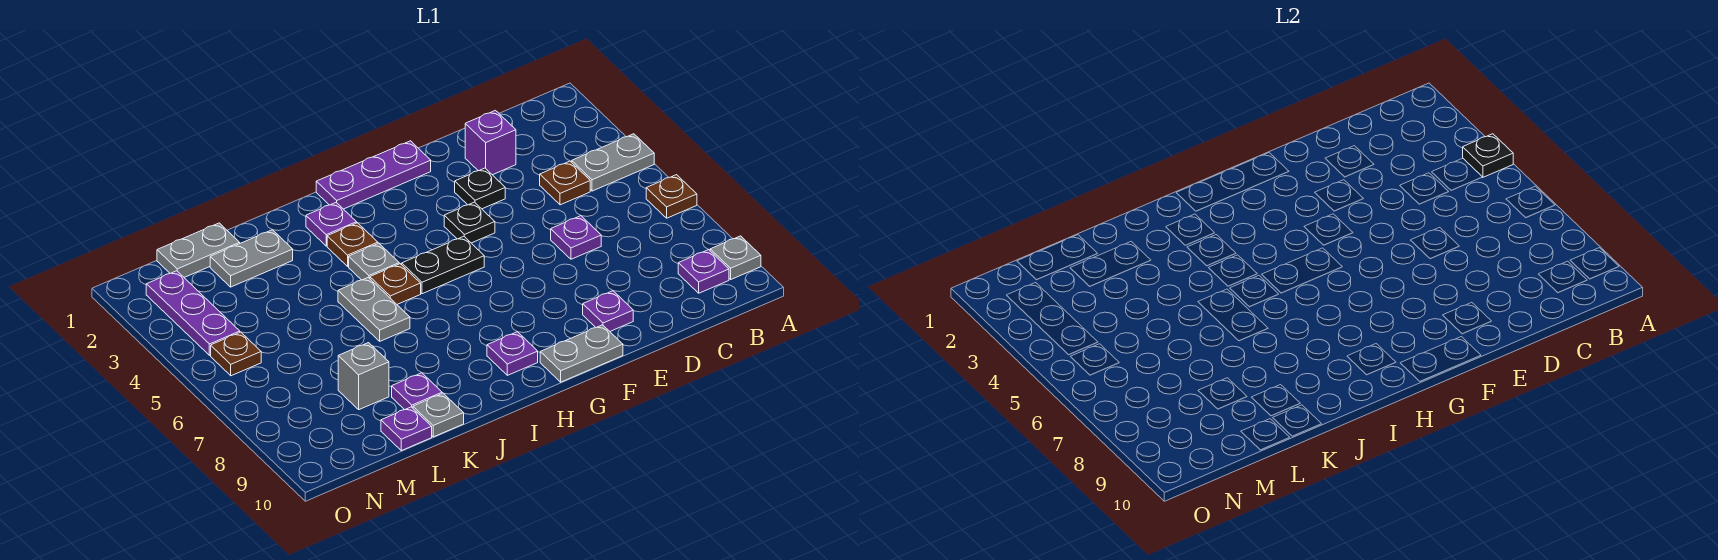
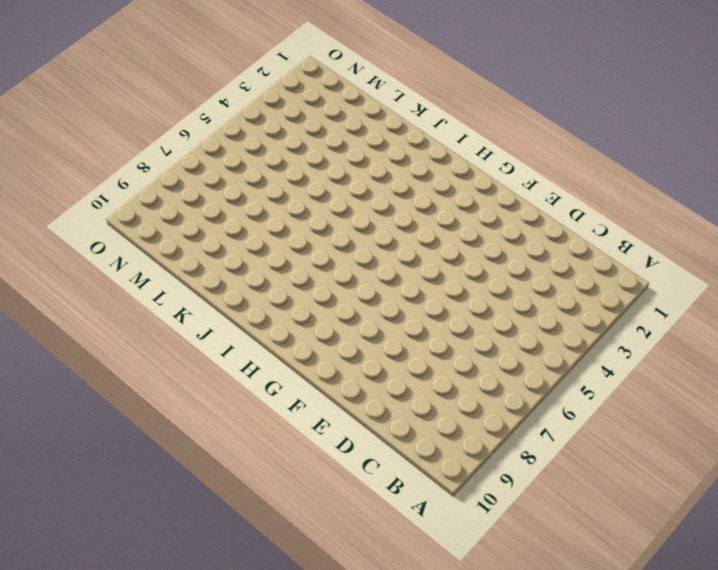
none -> grey plate A4:B4 level 1
none -> brown plate A6 level 1
none -> grey plate A9 level 1

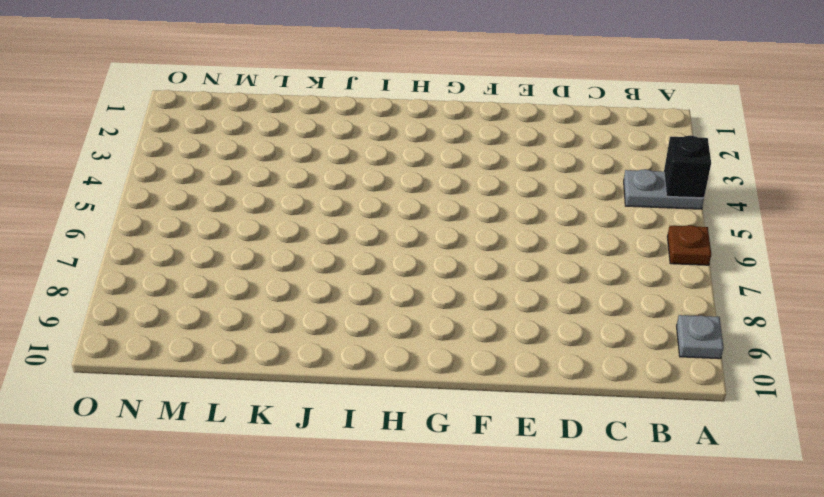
black brick A4 level 2 -> black plate A4 level 2
none -> purple plate B9 level 1
none -> brown plate C4 level 1
none -> purple brick D2 level 1

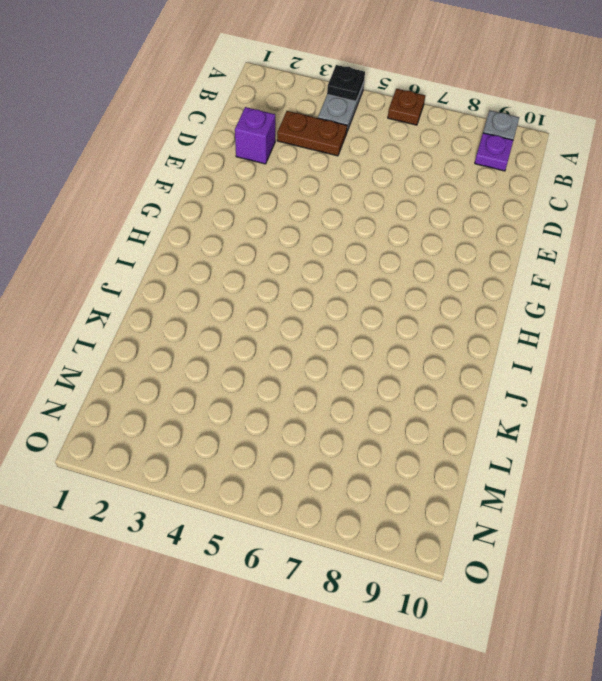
brown plate C3:C4 level 1 -> brown plate C4 level 1
none -> purple plate D6 level 1
none -> black plate E3 level 1
none -> purple plate E9 level 1

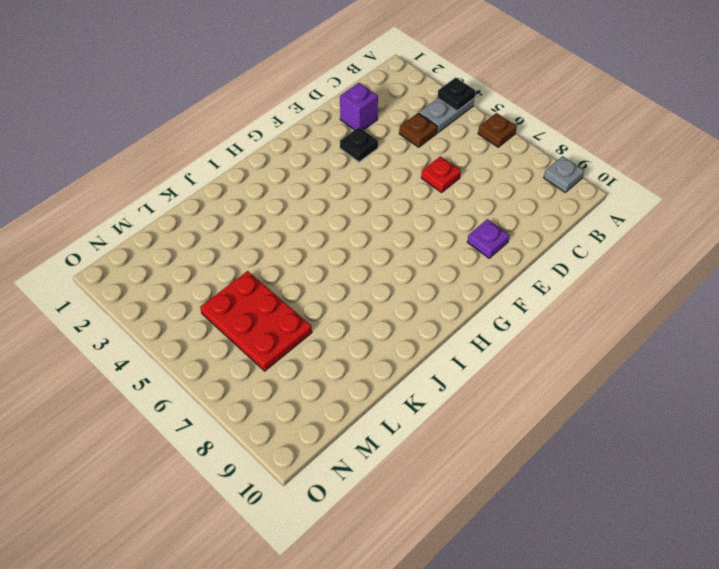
red plate D6 level 1 -> purple plate D6 level 1
red plate L5:M7 level 1 -> none
none -> purple plate B9 level 1
none -> purple plate F1:H1 level 1
none -> black plate F4 level 1

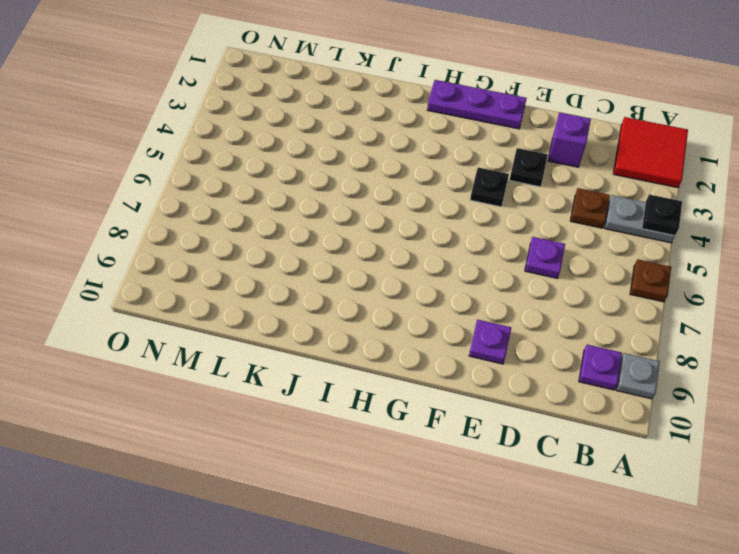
red tile A1:B2 level 1 -> none
none -> grey plate F10:G10 level 1
none -> black plate G5:H5 level 1
none -> purple plate H9 level 1

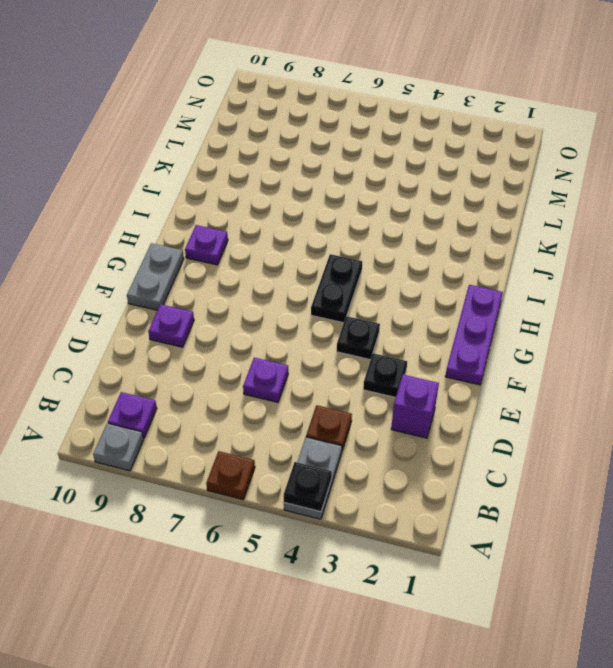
none -> purple plate I2 level 1
none -> brown plate I3 level 1
none -> grey plate I4 level 1

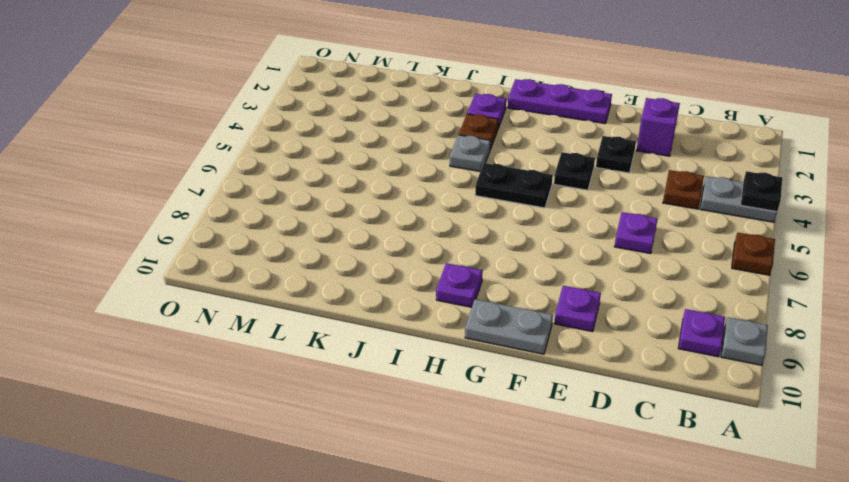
none -> brown plate I5 level 1
none -> grey plate J5:J6 level 1
none -> grey plate K2:L2 level 1

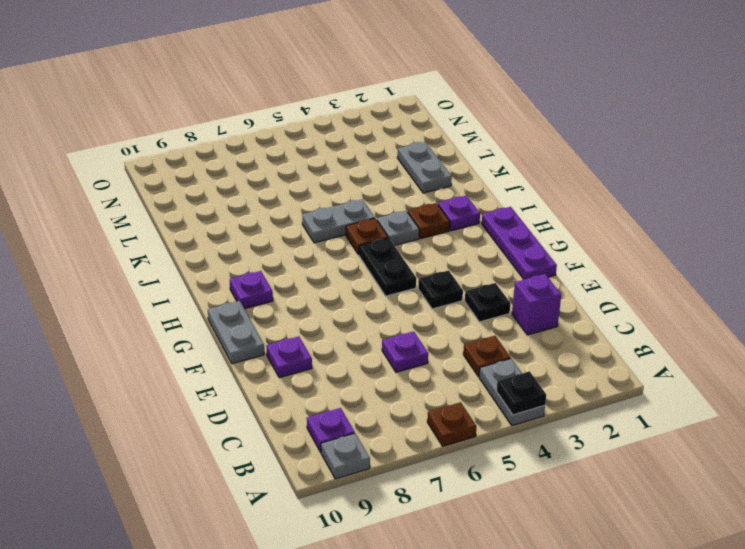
none -> purple plate K9 level 1
none -> grey plate K10 level 1
none -> grey plate L1:M1 level 1

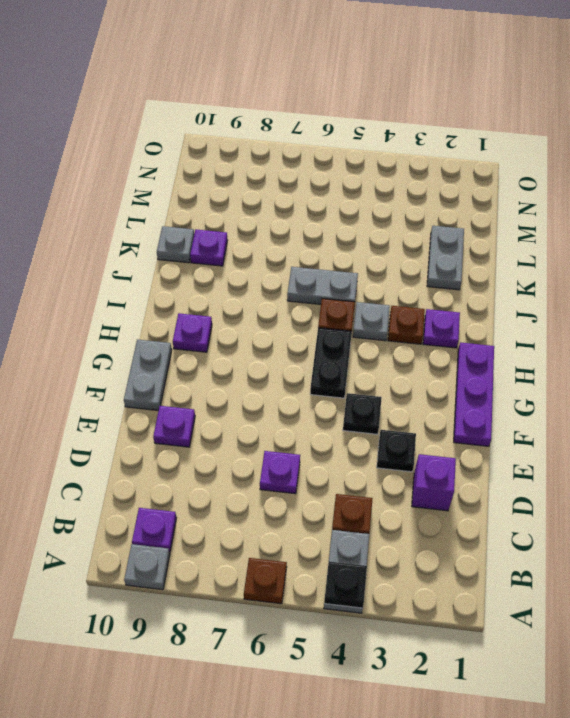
none -> grey plate L1:M1 level 1
none -> grey brick L8 level 1
none -> purple plate L10 level 1

